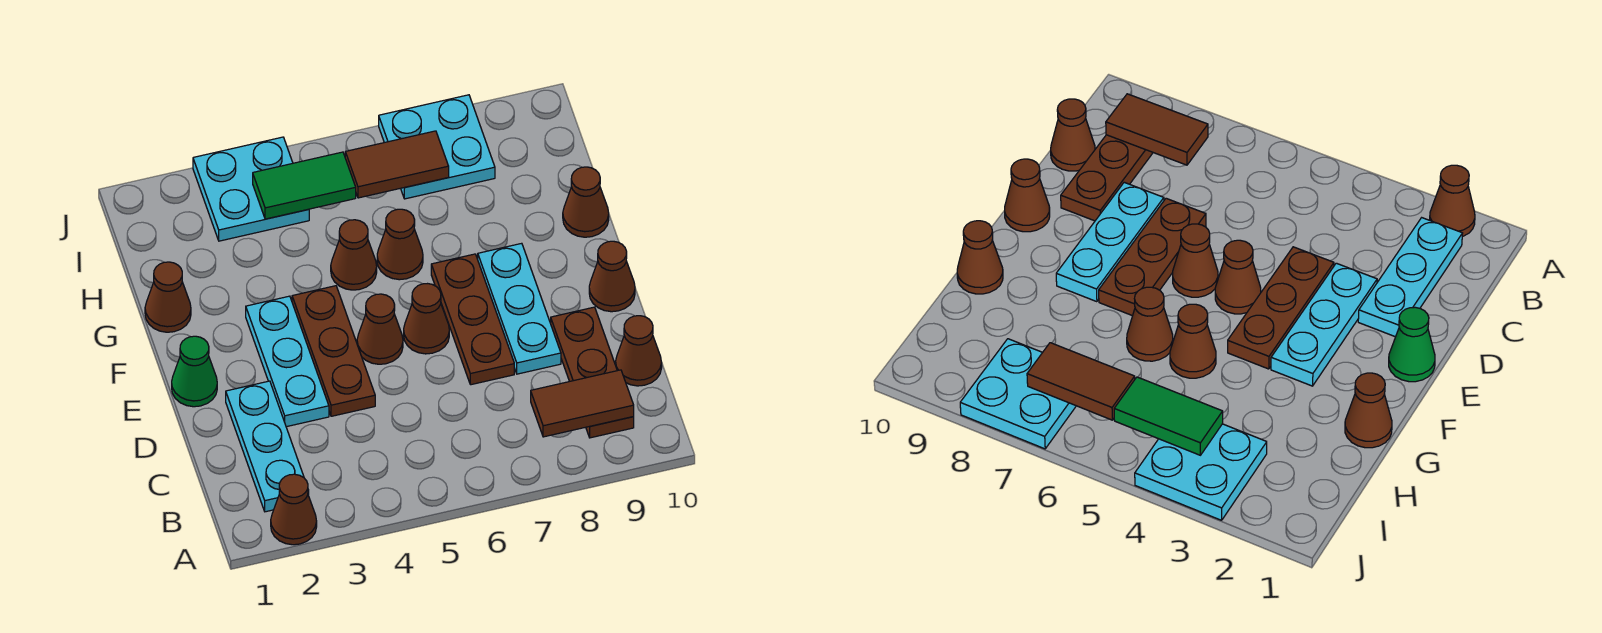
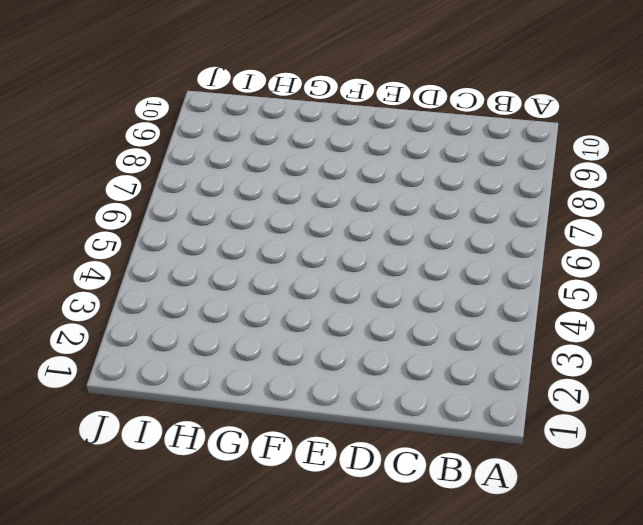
none -> brown cone A2 level 1
none -> cyan plate B2:D2 level 1
none -> brown plate B9:D9 level 1

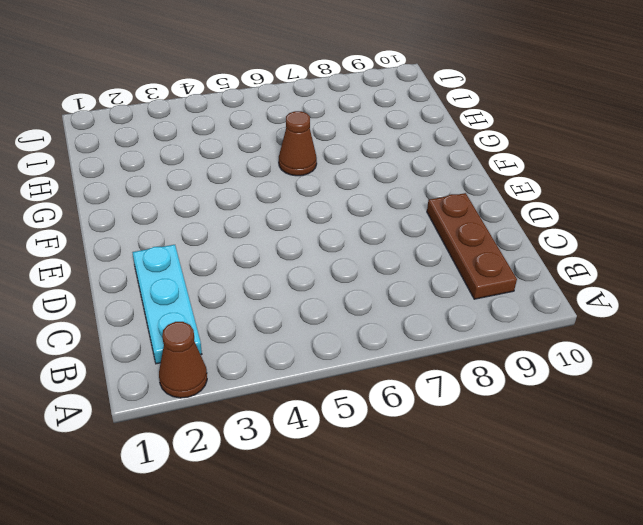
none -> brown cone C10 level 1
none -> cyan plate D3:F3 level 1
none -> brown plate D4:F4 level 1

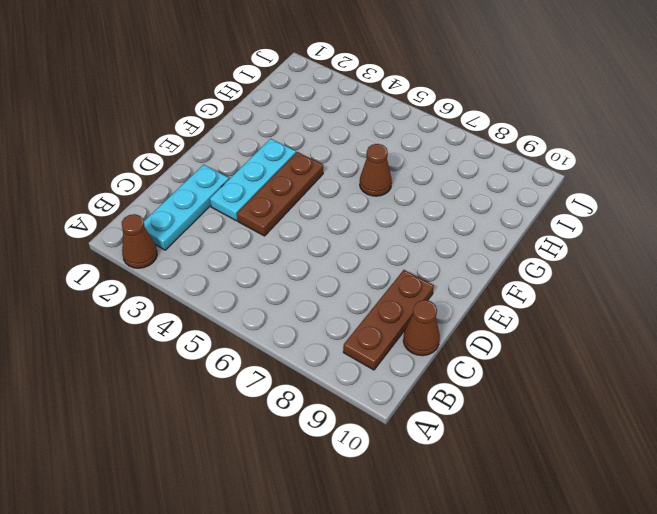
none -> brown plate D7:F7 level 1
none -> cyan plate D8:F8 level 1
none -> green cone E1 level 1

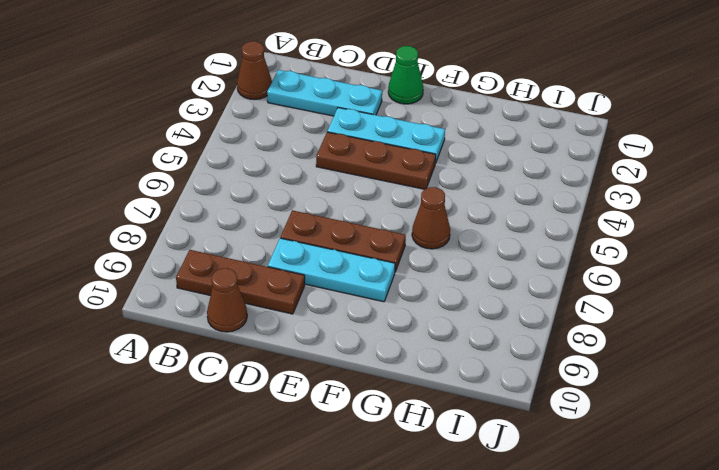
none -> brown cone E5 level 1
none -> brown cone E6 level 1
none -> brown cone E10 level 1

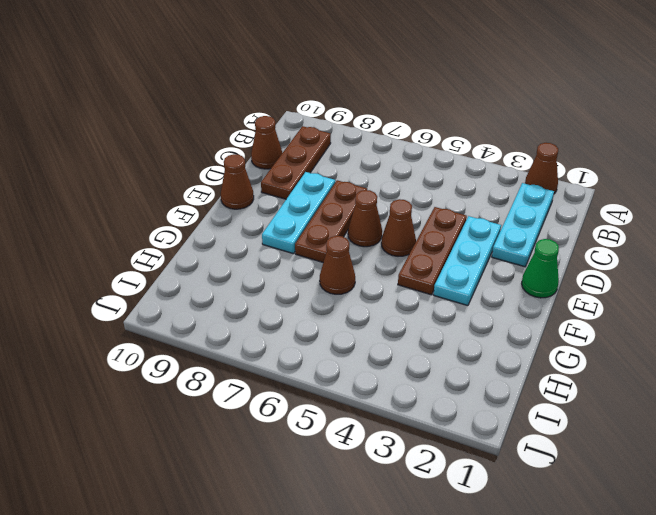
none -> brown cone G1 level 1
none -> brown cone G5 level 1
none -> brown cone G10 level 1

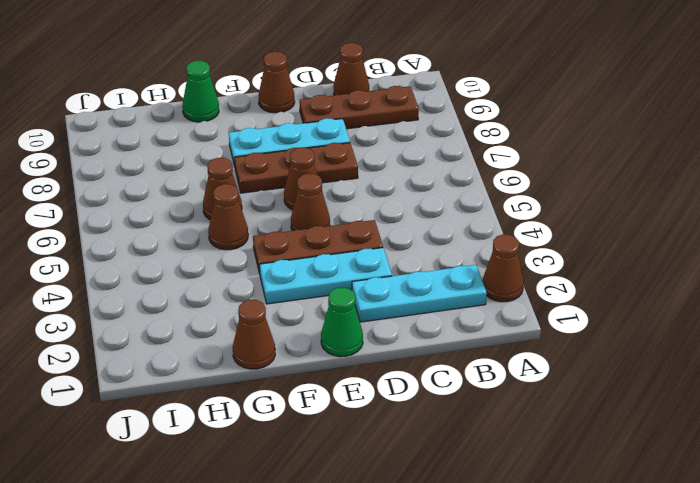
green cone G10 level 1 -> brown cone G10 level 1
none -> cyan plate I3:J4 level 1
none -> cyan plate I7:J8 level 1
none -> brown tile B8:B9 level 2

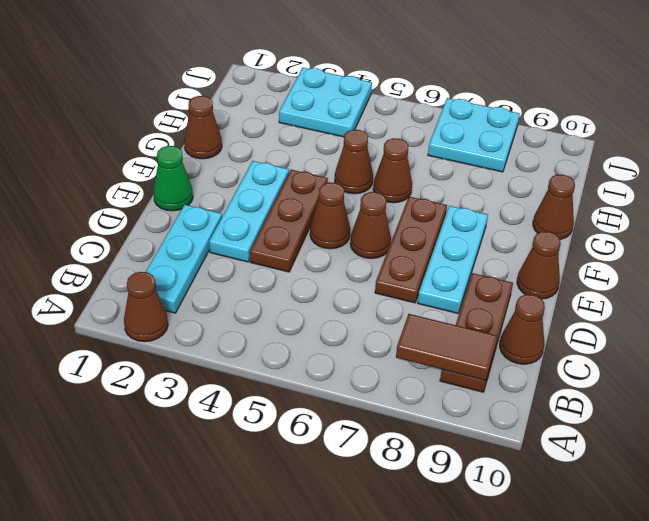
none -> green tile I4:I5 level 2
none -> brown tile I6:I7 level 2

